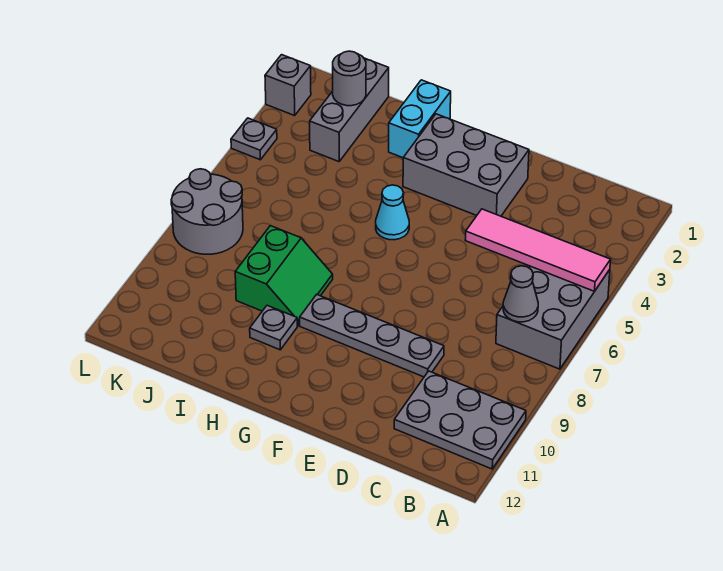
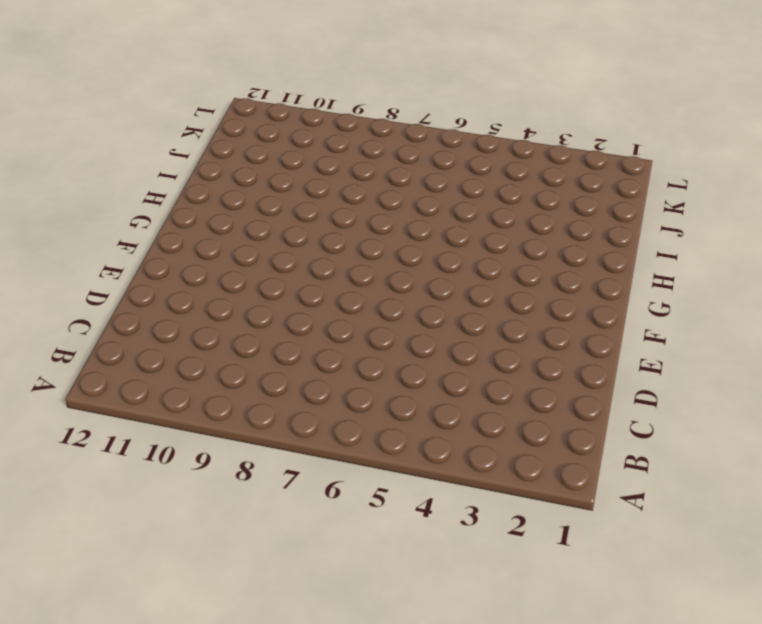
none -> grey brick A5:B7 level 1
none -> grey plate A10:C11 level 1
none -> grey plate D9:G9 level 1

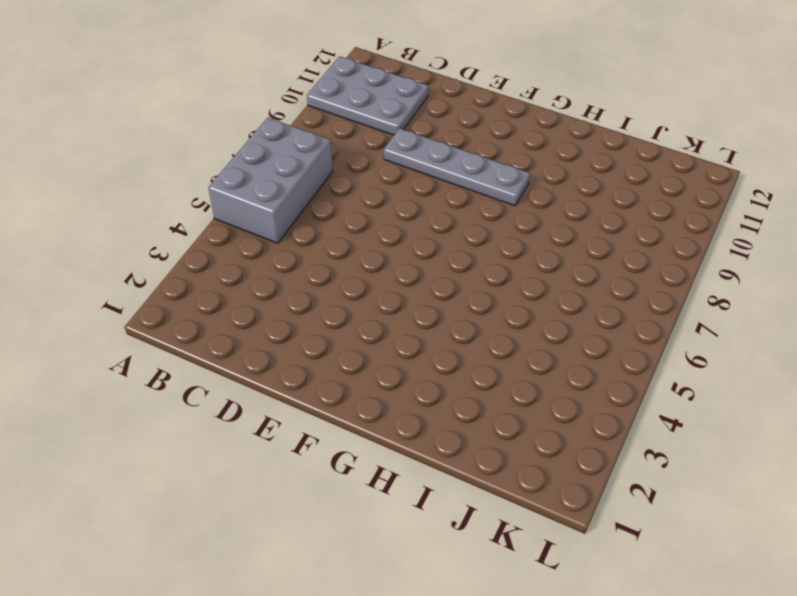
none -> grey brick E2:G3 level 1
none -> cyan cone G5 level 1
none -> cyan brick H1:H2 level 1

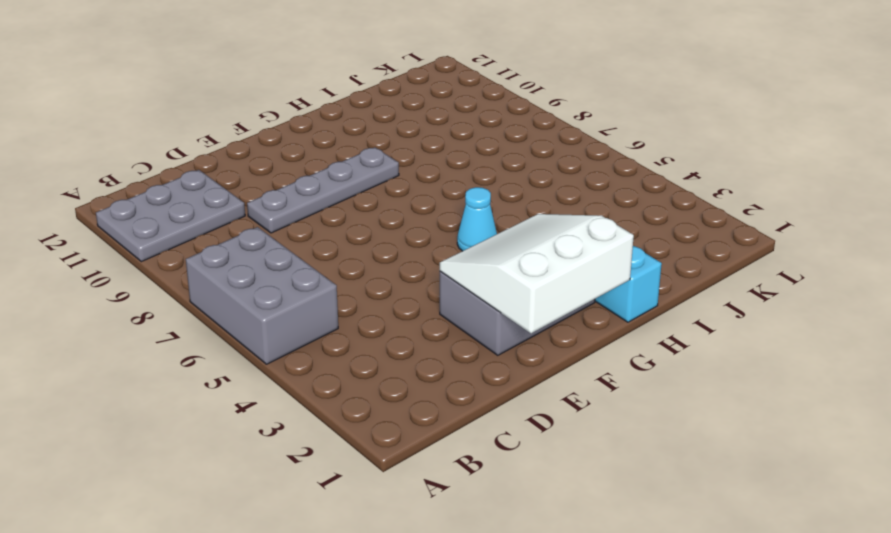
white slope E1:G3 level 2 top 1 -> none
none -> green slope H8:I9 level 1 top I
none -> grey plate H10 level 1
none -> grey brick J1:J3 level 1

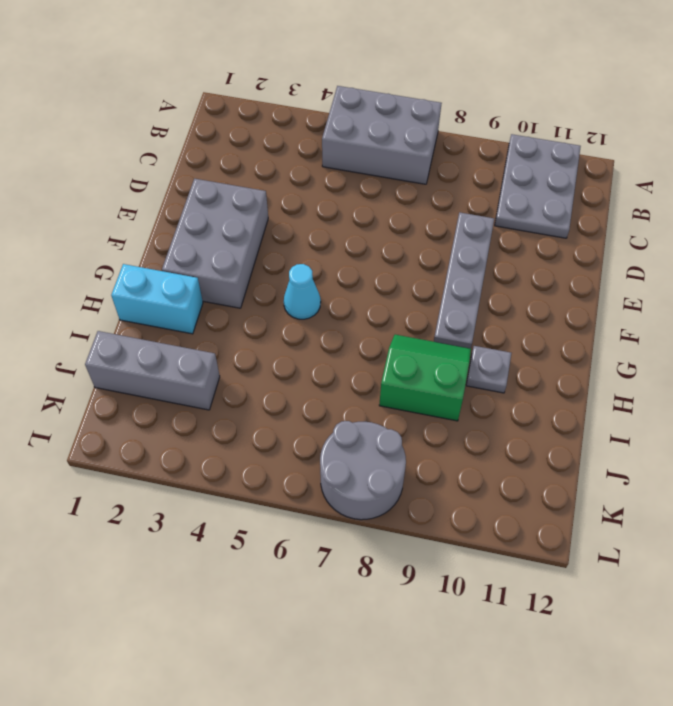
none -> grey brick L2 level 1
none -> grey plate L4 level 1
none -> pink tile A5:D5 level 2

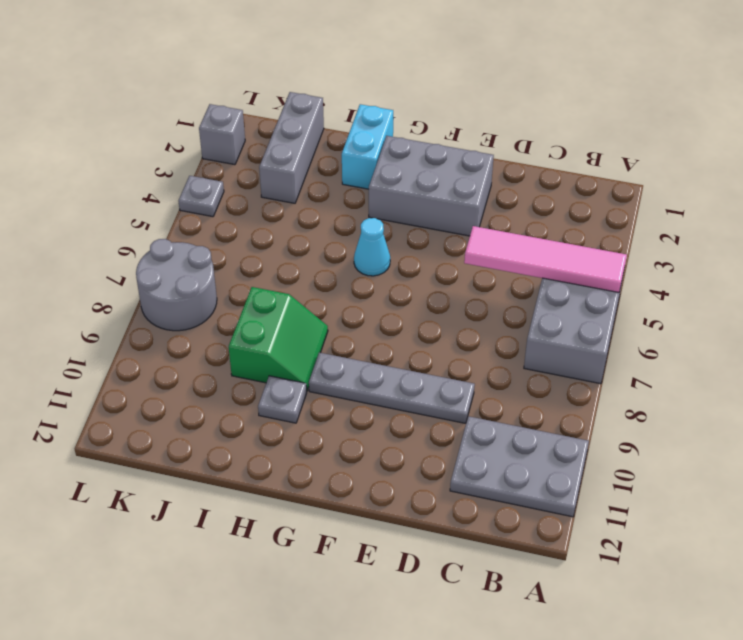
none -> grey cone B7 level 2
none -> grey round brick J2 level 2

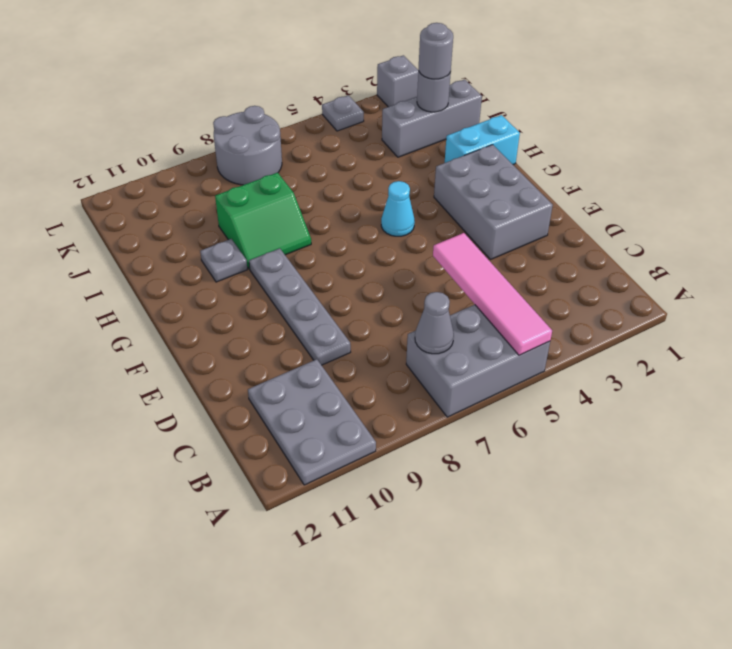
grey round brick J2 level 3 -> none

